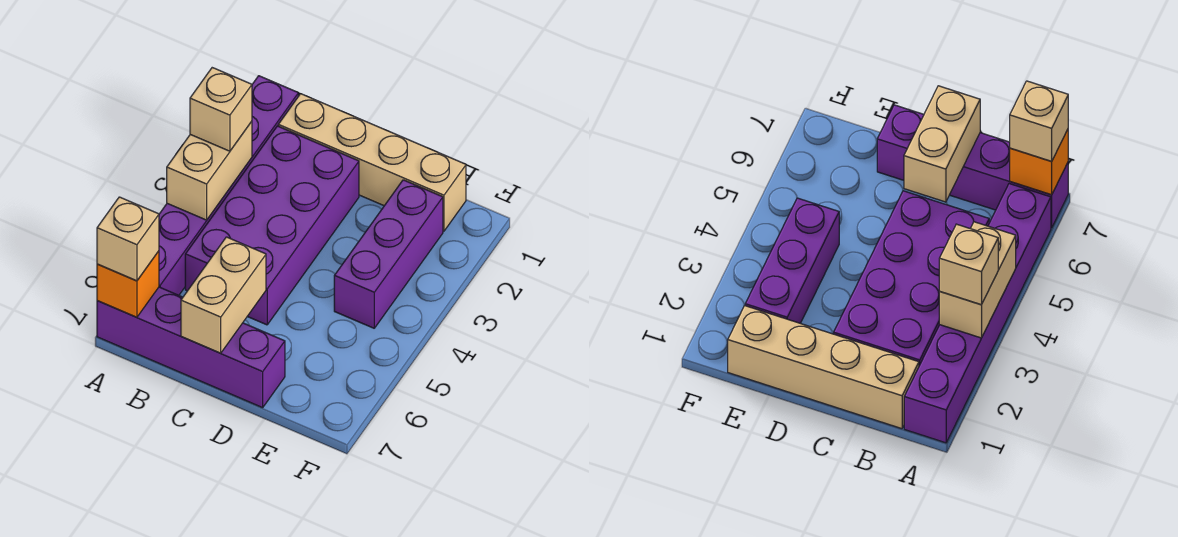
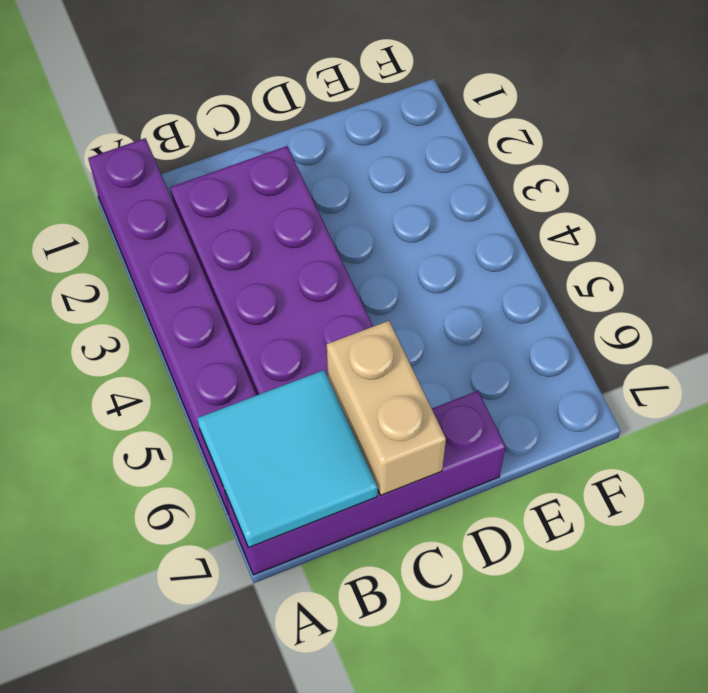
cyan tile A6:B7 level 2 -> orange brick A7 level 2
none -> tan brick B1:E1 level 1
none -> purple brick E2:E4 level 1

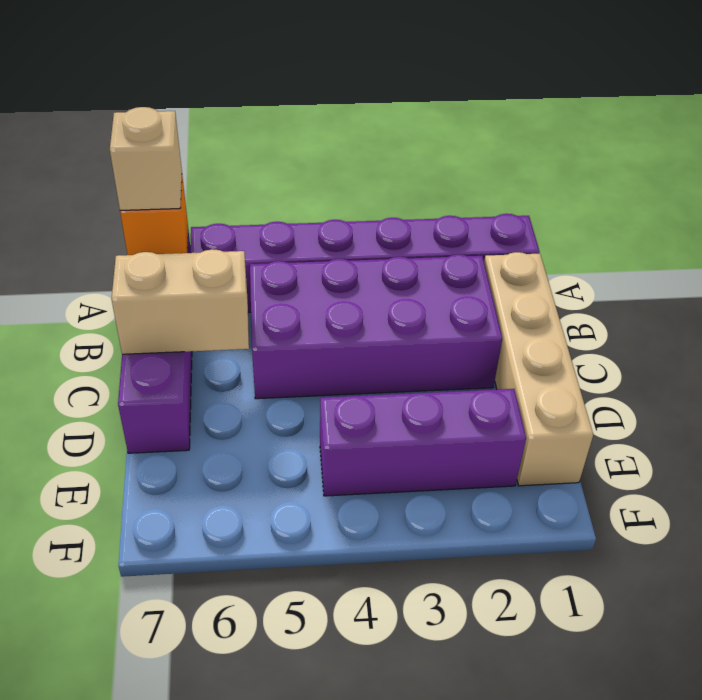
none -> tan brick A3:A4 level 2
none -> tan brick A3 level 3

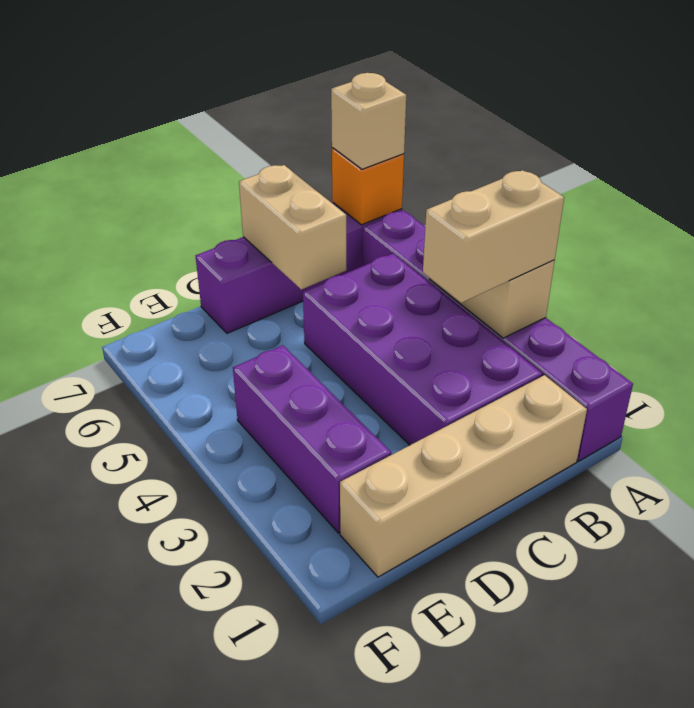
tan brick A3:B3 level 3 -> tan brick A3 level 3

